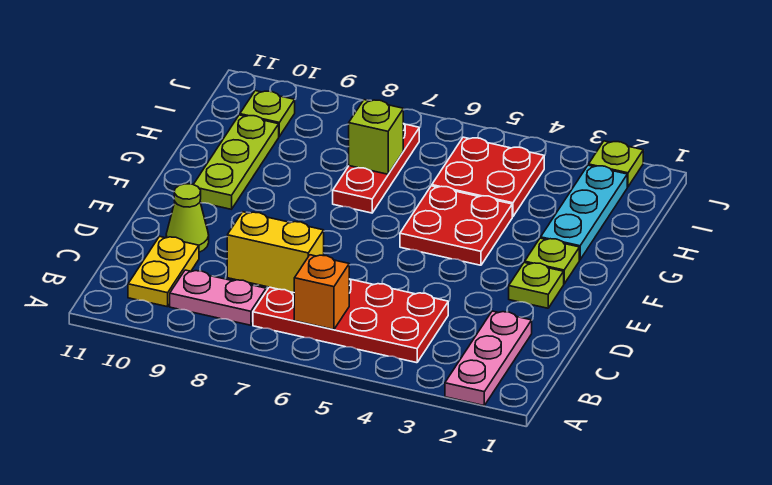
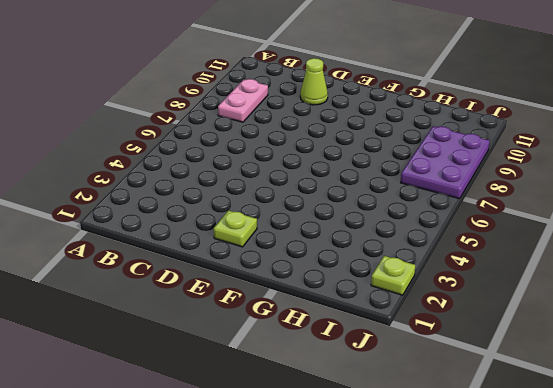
purple plate I7:J9 level 1 -> red plate G7:I7 level 1
none -> pink plate A2:C2 level 1
none -> red plate B4:C7 level 1
none -> yellow plate B10:C10 level 1

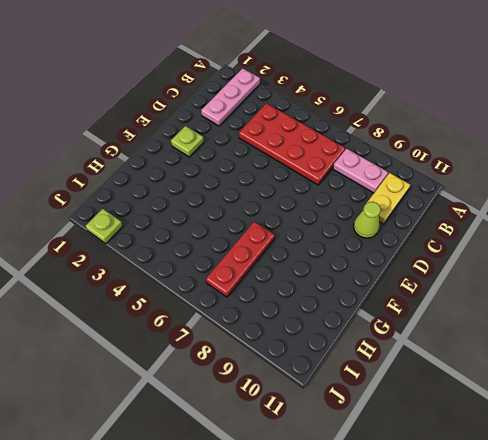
none -> lime plate F2 level 1
none -> red plate F4:G5 level 1
none -> lime plate F10:H10 level 1

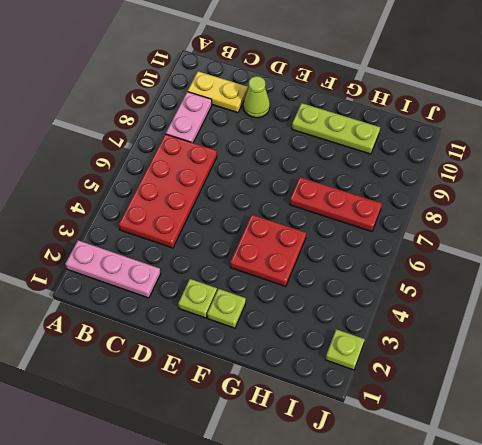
none -> cyan plate G2:I2 level 1
none -> red plate H4:I5 level 1
none -> lime plate I10 level 1

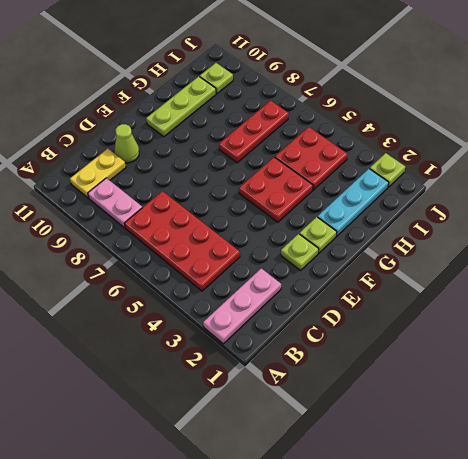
none -> orange brick B6 level 2
none -> yellow brick C7:C8 level 2
none -> lime brick H7 level 2

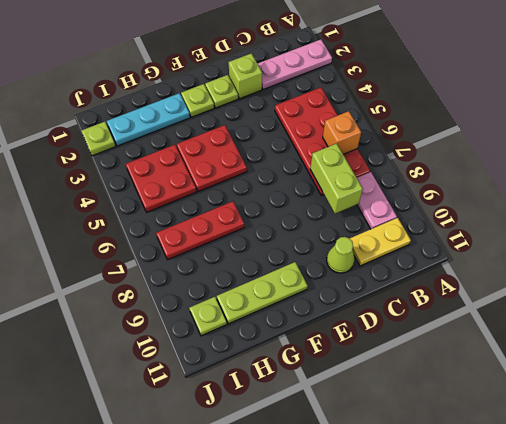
lime brick C7:C8 level 2 -> yellow brick C7:C8 level 2
lime brick D2 level 1 -> lime brick H7 level 2

